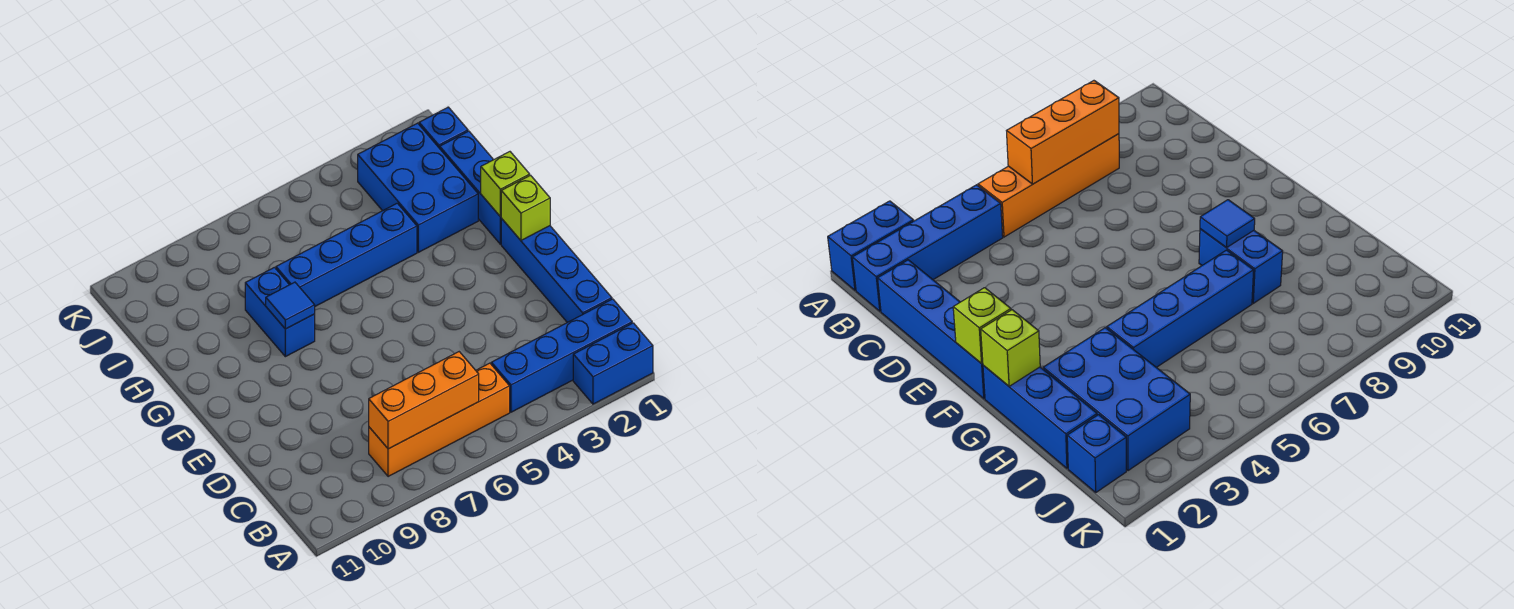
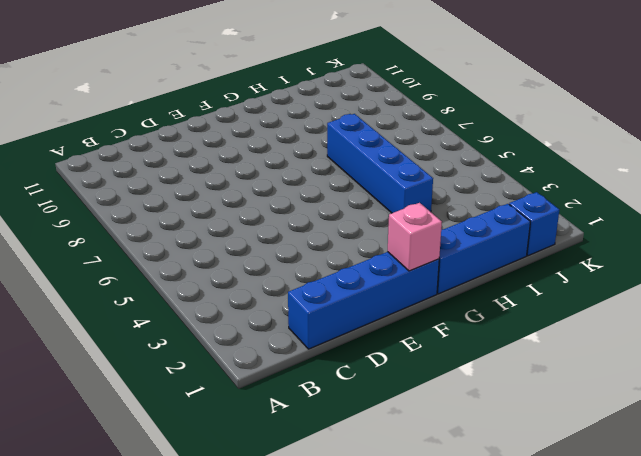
pink brick F1 level 2 -> lime brick F1 level 2
none -> blue brick A1:A2 level 1
none -> blue brick B1:B4 level 1
none -> orange brick B5:B8 level 1

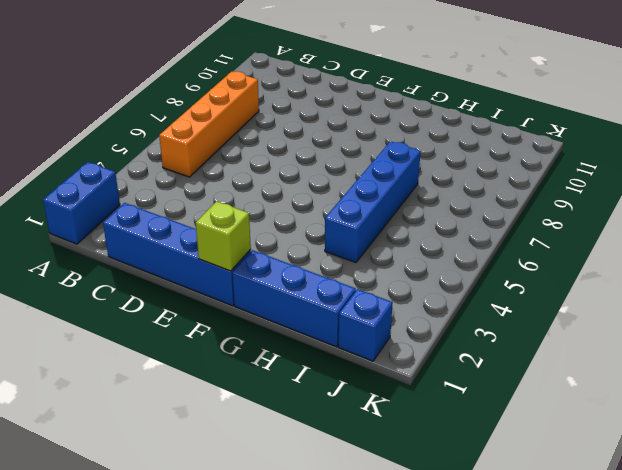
none -> blue brick B1:B4 level 1
none -> blue brick G8:H8 level 1
none -> blue brick H2:J3 level 1

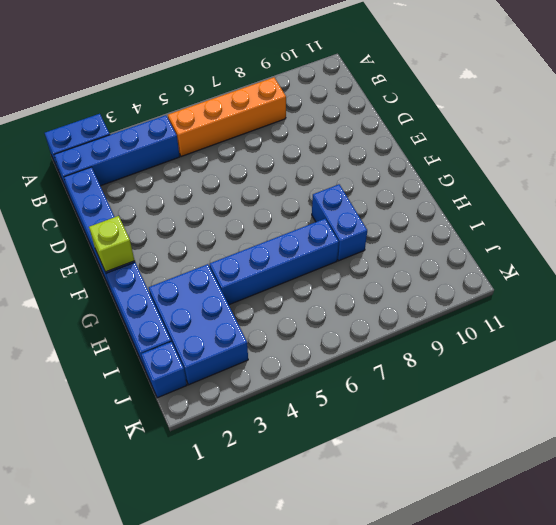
none -> orange brick B6:B8 level 2
none -> lime brick G1 level 2
none -> blue tile G8 level 2

